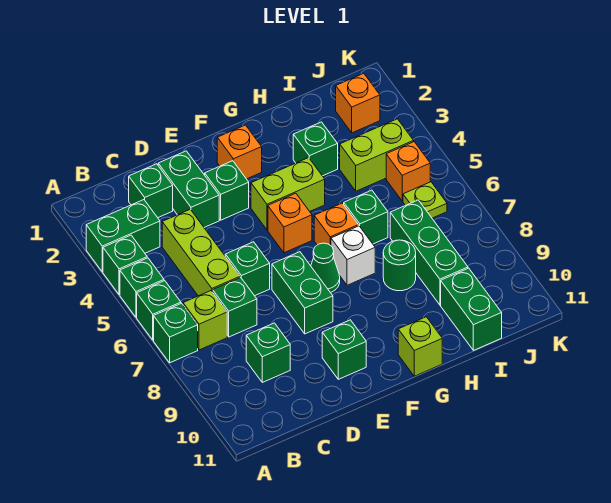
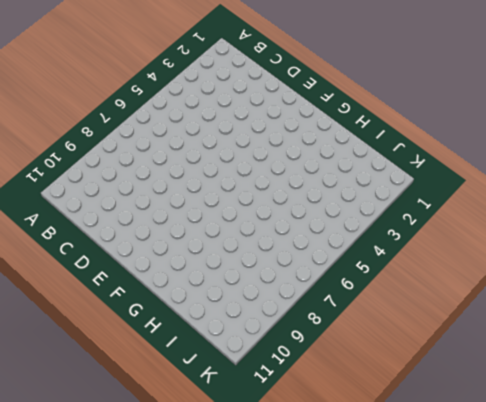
none -> green brick A3:B3 level 1
none -> green brick A4 level 1
none -> green brick A5 level 1
none -> green brick A6 level 1

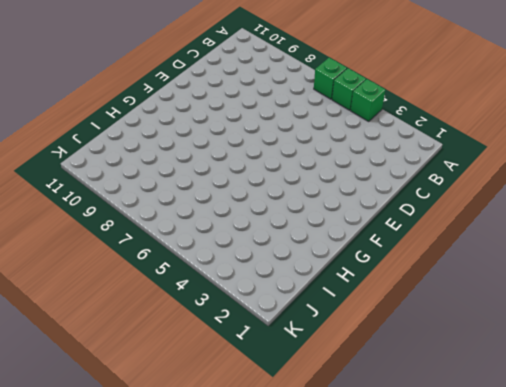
none -> green brick A3:B3 level 1
none -> green brick A7 level 1
none -> lime brick B7 level 1
none -> green brick C2 level 1

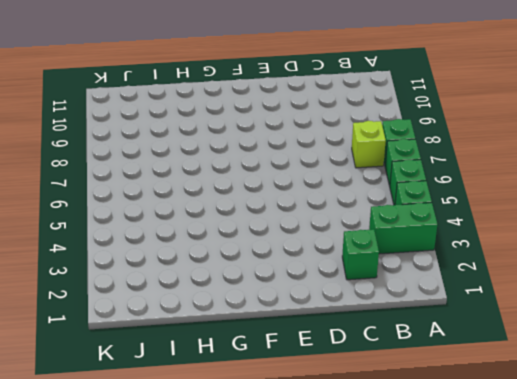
none -> lime brick C4:C6 level 1
none -> green brick C7 level 1
none -> green brick C9 level 1
none -> green brick D2:D3 level 1

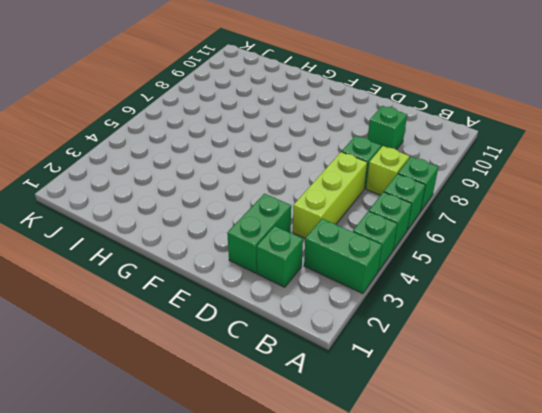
none -> green brick D6 level 1
none -> green brick E3 level 1
none -> green brick E7:E8 level 1
none -> green brick E10 level 1

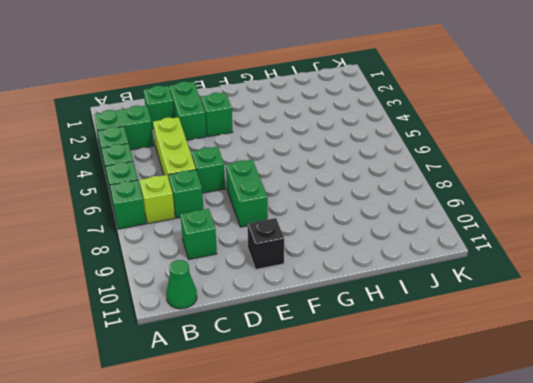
green cone B11 level 1 -> green cone F7 level 1
black brick E10 level 1 -> green brick E10 level 1
none -> orange brick F2 level 1
none -> lime brick F4:G4 level 1
none -> orange brick F5 level 1
none -> orange brick G6 level 1

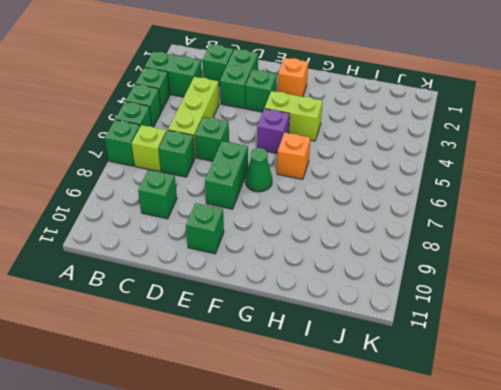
purple brick F5 level 1 -> orange brick F5 level 1
none -> white brick G7 level 1
none -> lime brick G11 level 1
none -> green brick H3 level 1
none -> green brick H6 level 1

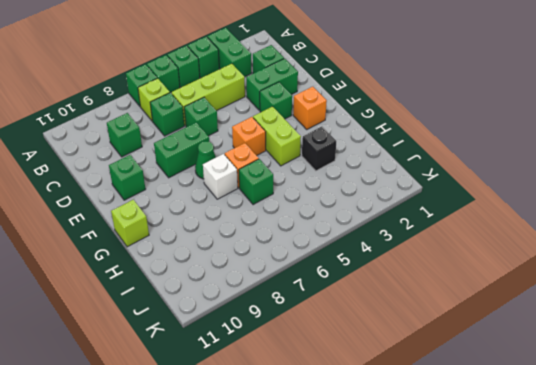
black brick H3 level 1 -> green brick H3 level 1
none -> green round brick H8 level 1
none -> lime brick I4:J4 level 1
none -> green brick I7:I9 level 1
none -> green brick I10:I11 level 1

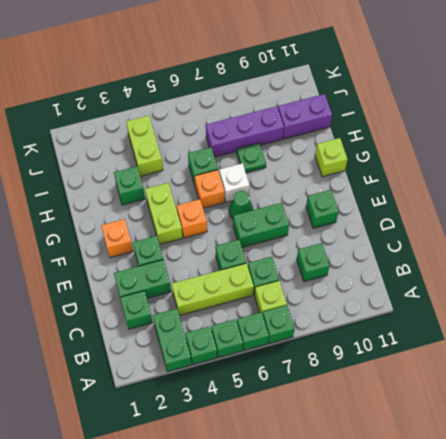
green plate H8 level 1 -> green round brick H8 level 1
purple brick I7:I9 level 1 -> green brick I7:I9 level 1
purple brick I10:I11 level 1 -> green brick I10:I11 level 1
none -> orange brick J2 level 1
none -> orange brick J5 level 1
none -> lime plate J6 level 1

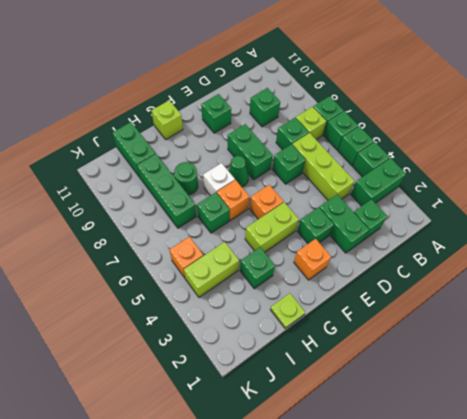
lime plate H1 level 1 -> lime plate J6 level 1
none -> orange brick J2 level 1

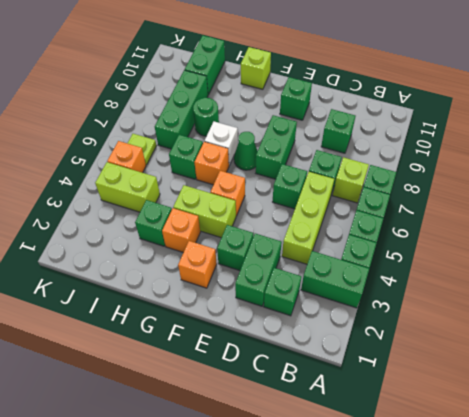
orange brick G3 level 1 -> orange brick J2 level 1

